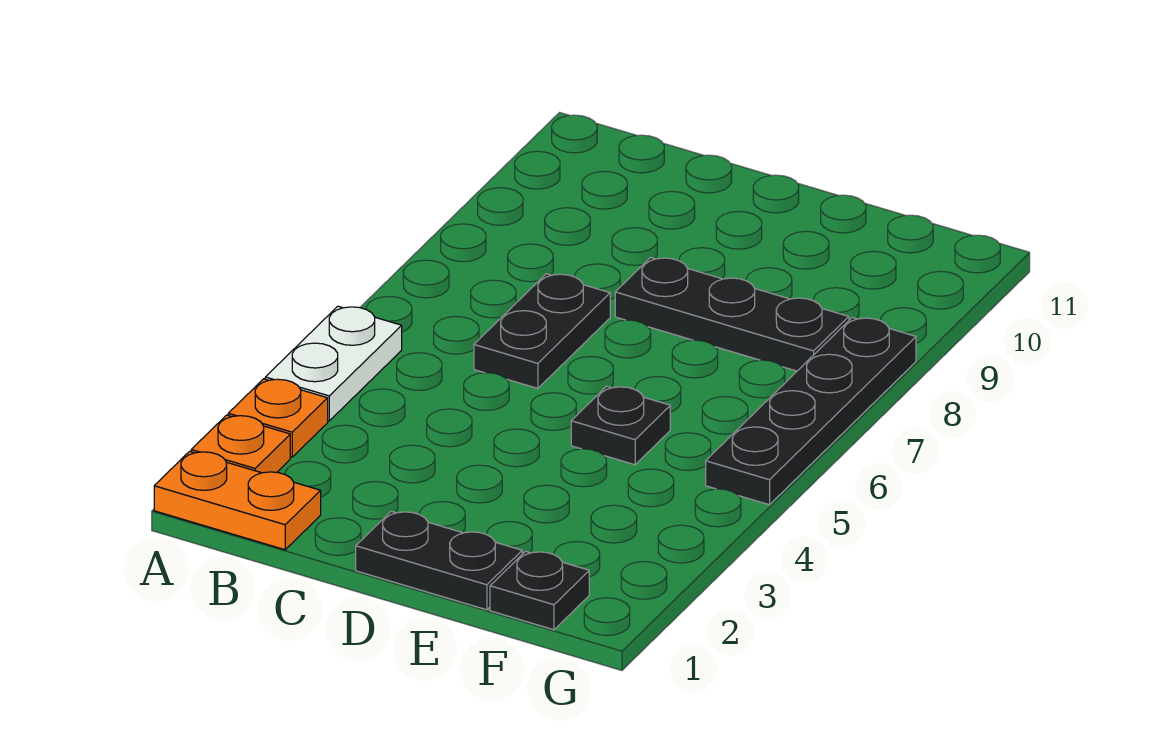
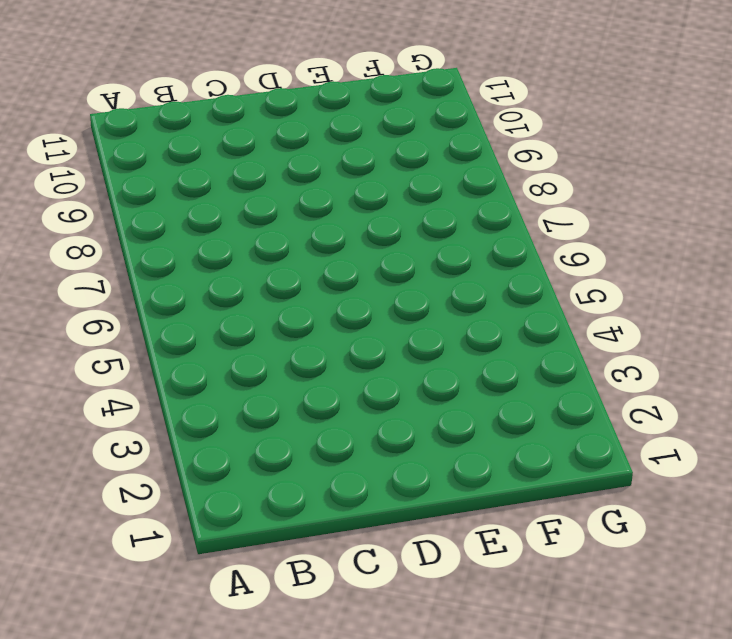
none -> orange plate A1:B1 level 1
none -> orange plate A2 level 1

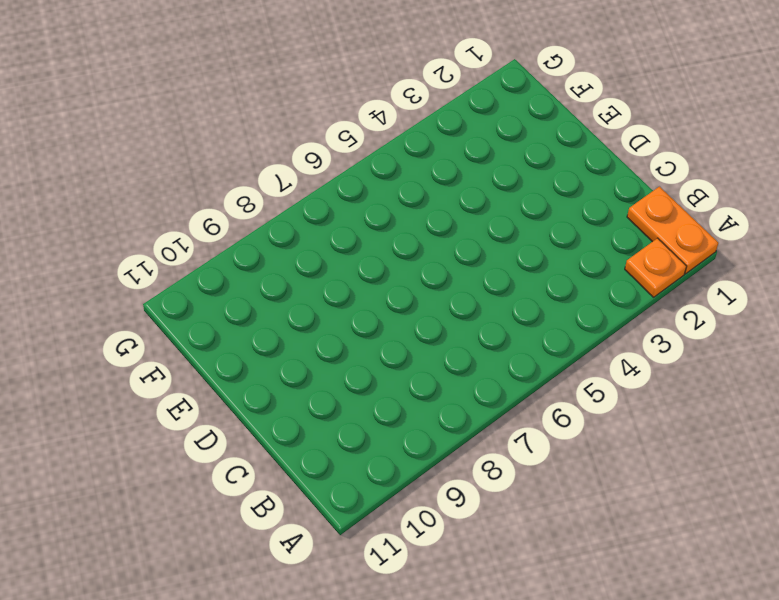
none -> orange plate A3 level 1
none -> white plate A4:A5 level 1

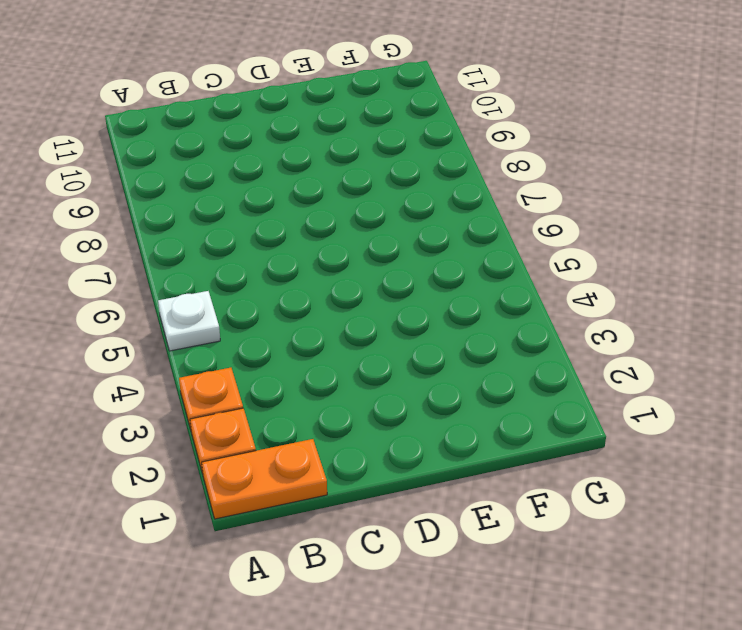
white plate A5 level 1 -> white plate A4:A5 level 1
none -> black plate C6:C7 level 1
none -> black plate D1:E1 level 1

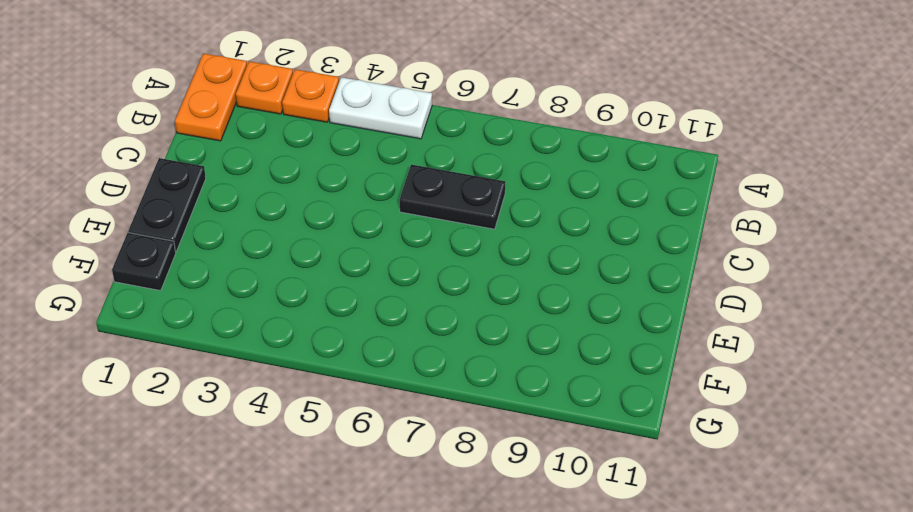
none -> black plate D8:F8 level 1
none -> black plate E5 level 1

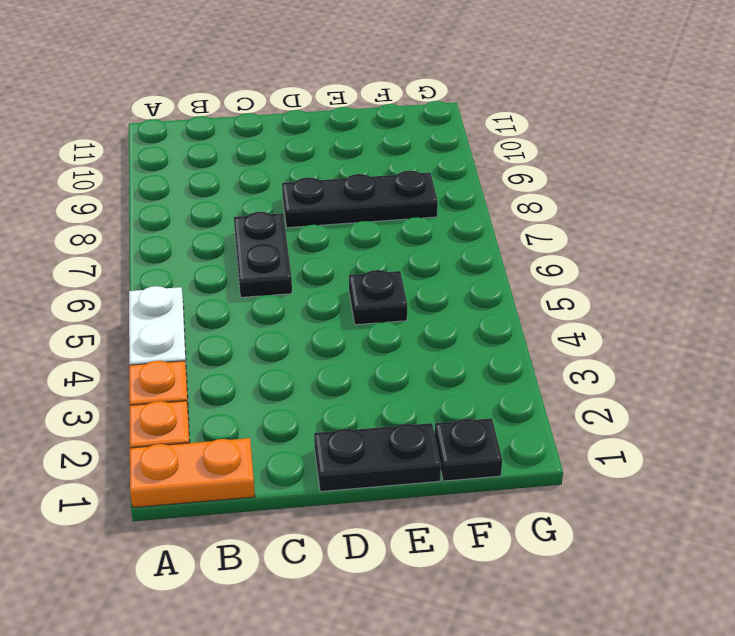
none -> black plate G5:G8 level 1

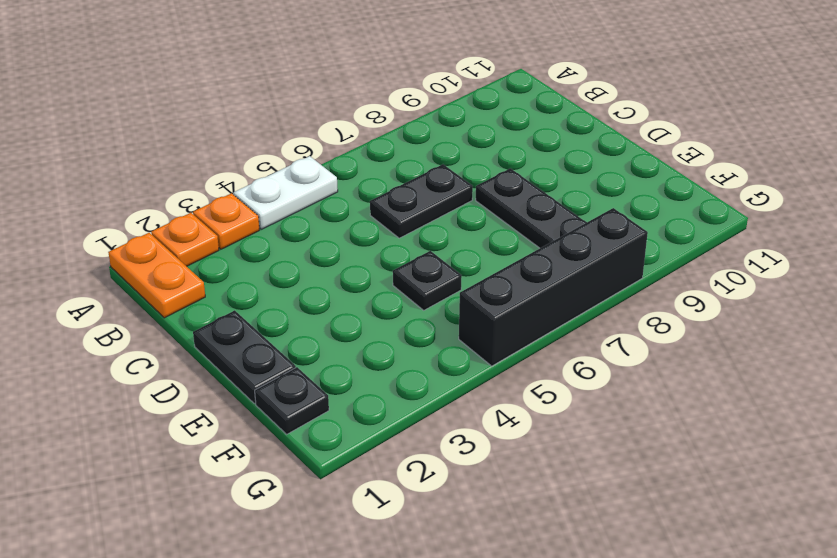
black brick G5:G8 level 1 -> black plate G5:G8 level 1

